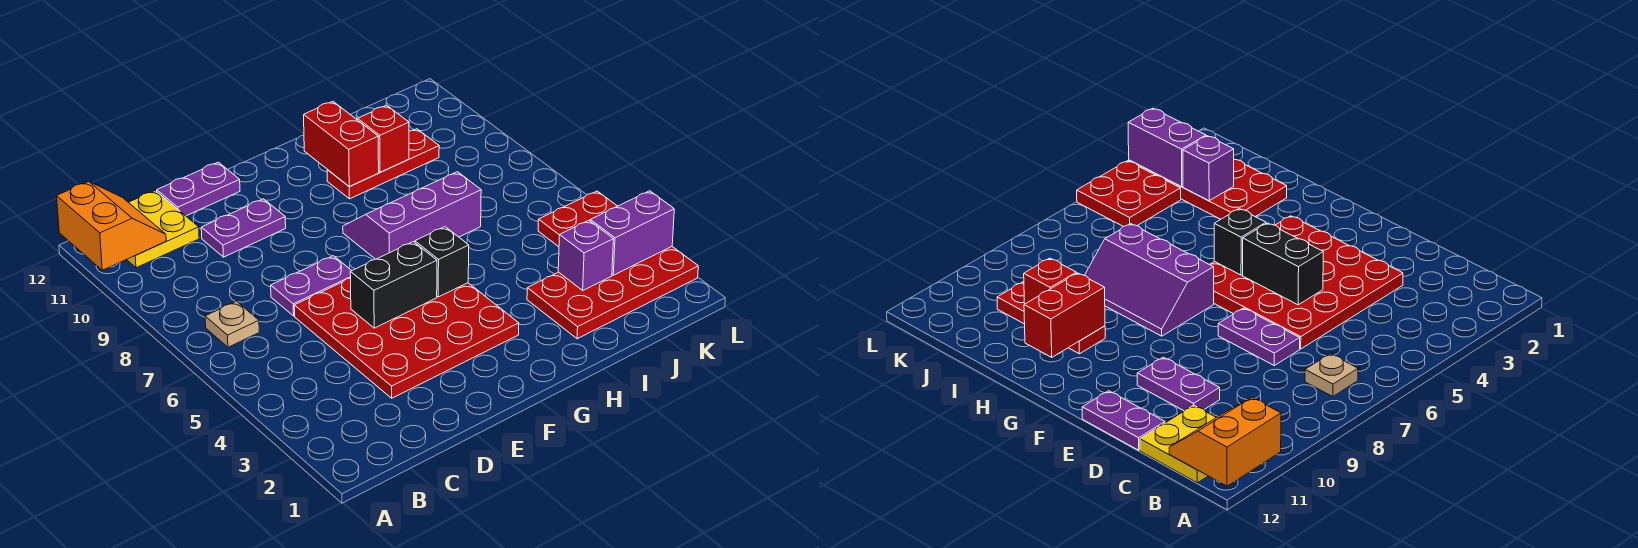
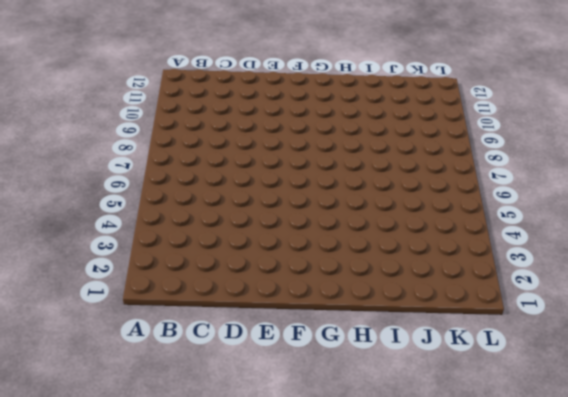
none -> tan plate B7 level 1
none -> yellow plate B11:C12 level 1
none -> red plate D3:G6 level 1

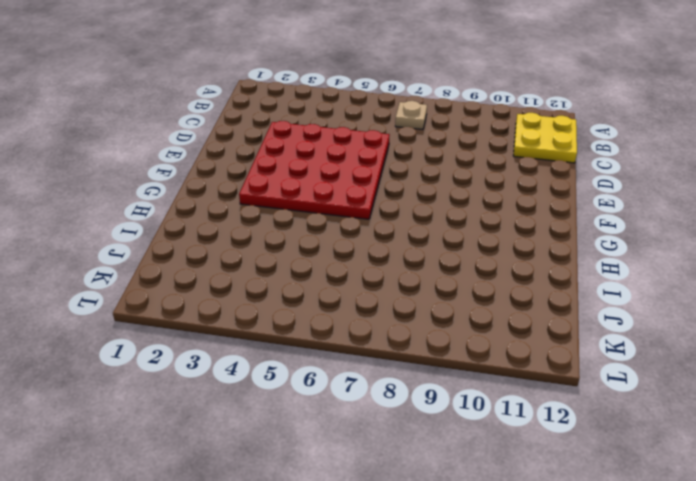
none -> purple plate D7:E7 level 1
none -> purple plate D10:E10 level 1
none -> purple plate D12:E12 level 1

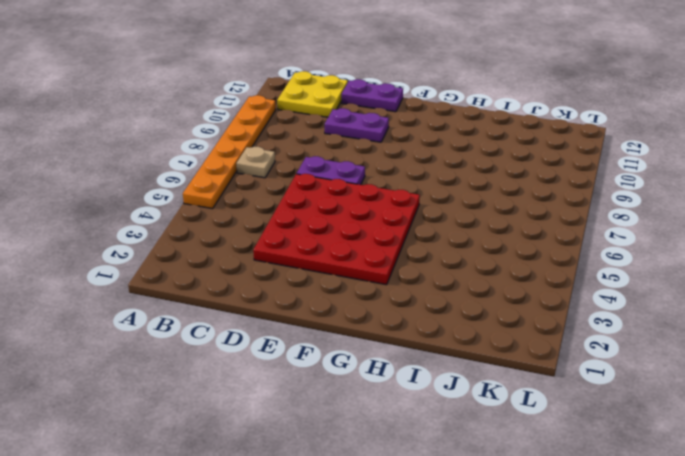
orange plate A5:A10 level 1 -> none
none -> purple slope G7:I8 level 1 top 7
none -> red plate H10:J10 level 1
none -> red plate I2:L3 level 1

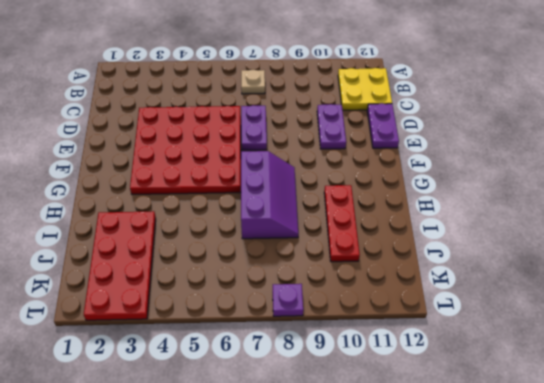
purple plate L8 level 1 -> none
none -> red plate K4:L5 level 1
none -> orange slope A11:B12 level 2 top A
none -> black brick E5:F5 level 2

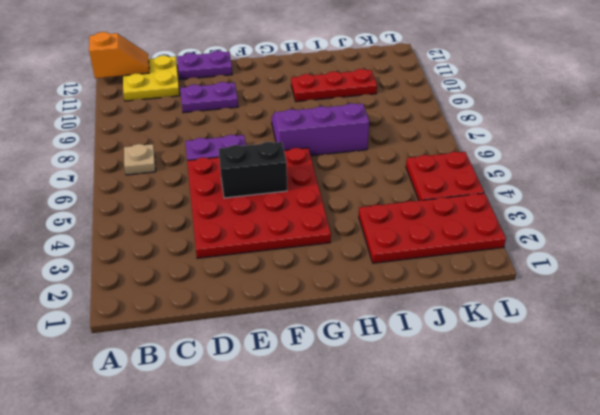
orange slope A12:B12 level 2 top A -> orange slope A11:B12 level 2 top A
none -> black brick G5 level 2
none -> red brick H10:H11 level 2
none -> red brick I10 level 2

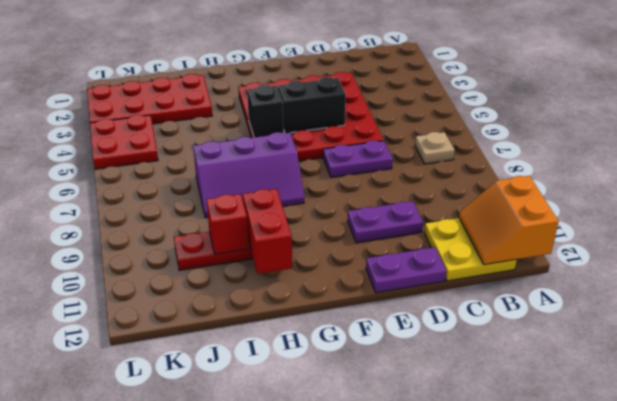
none -> purple brick J3 level 2
none -> purple brick K3:L3 level 2

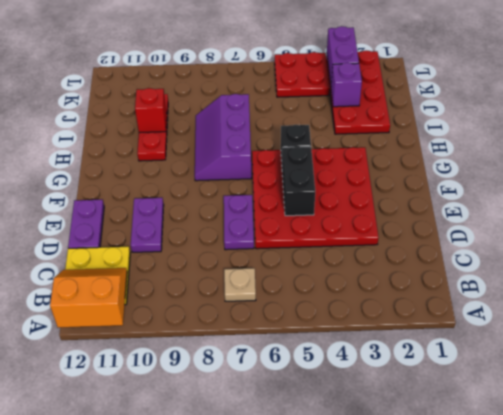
none -> red brick H10:H11 level 2

